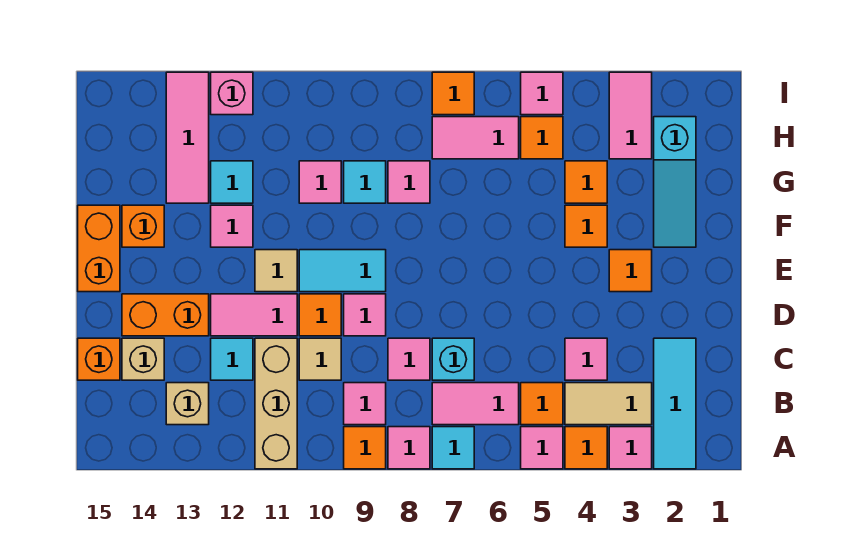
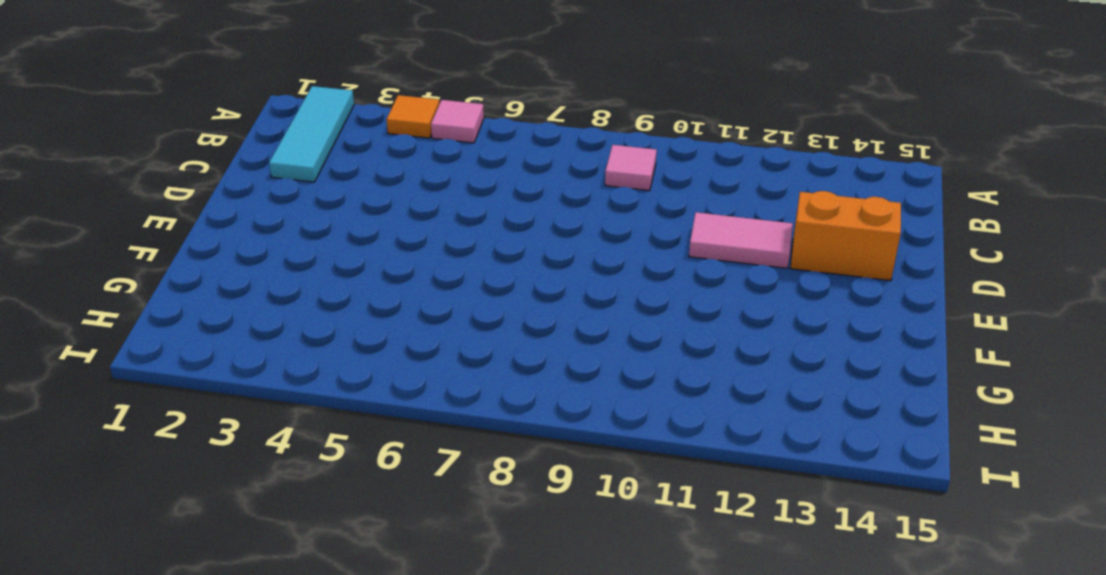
none -> pink tile A3 level 1
none -> cyan tile A7 level 1
none -> pink tile A8 level 1
none -> orange tile A9 level 1

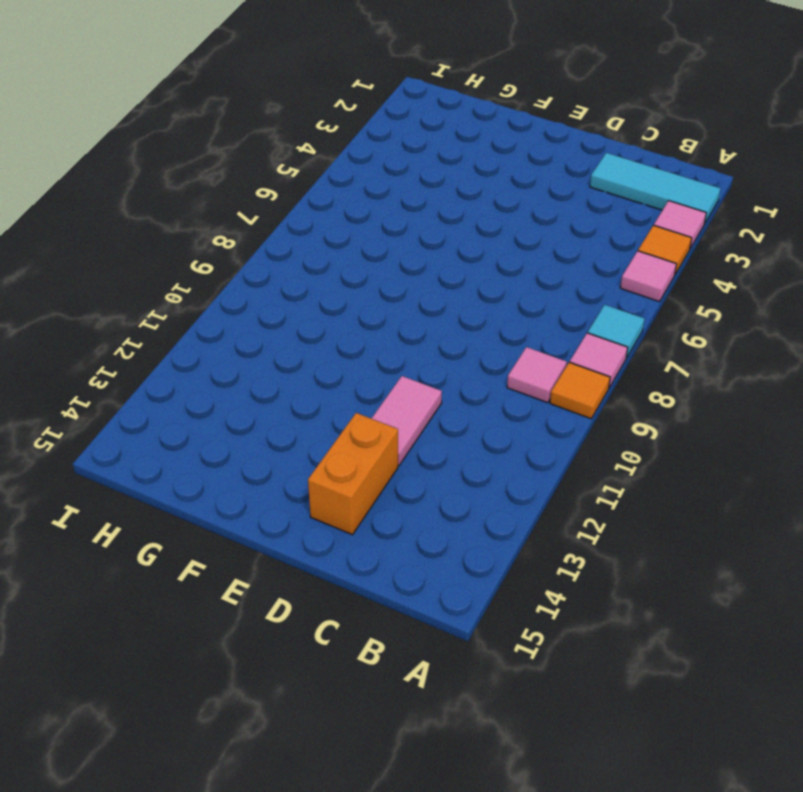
none -> tan brick A11:C11 level 1
none -> tan tile B3:B4 level 1
none -> orange tile B5 level 1
none -> pink tile B6:B7 level 1

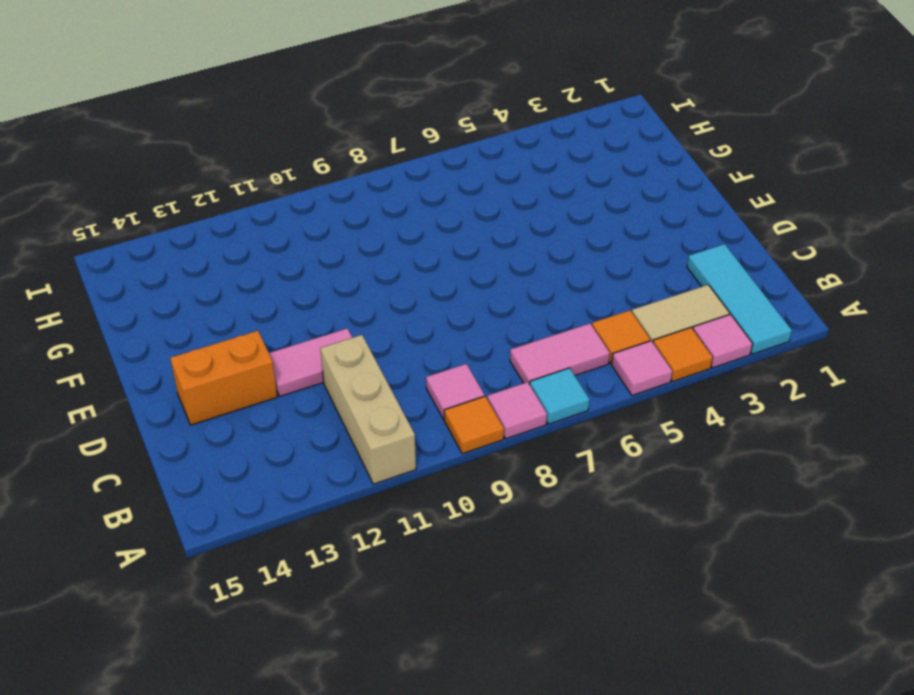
none -> tan brick B13 level 1
none -> pink tile C4 level 1
none -> cyan brick C7 level 1
none -> pink tile C8 level 1

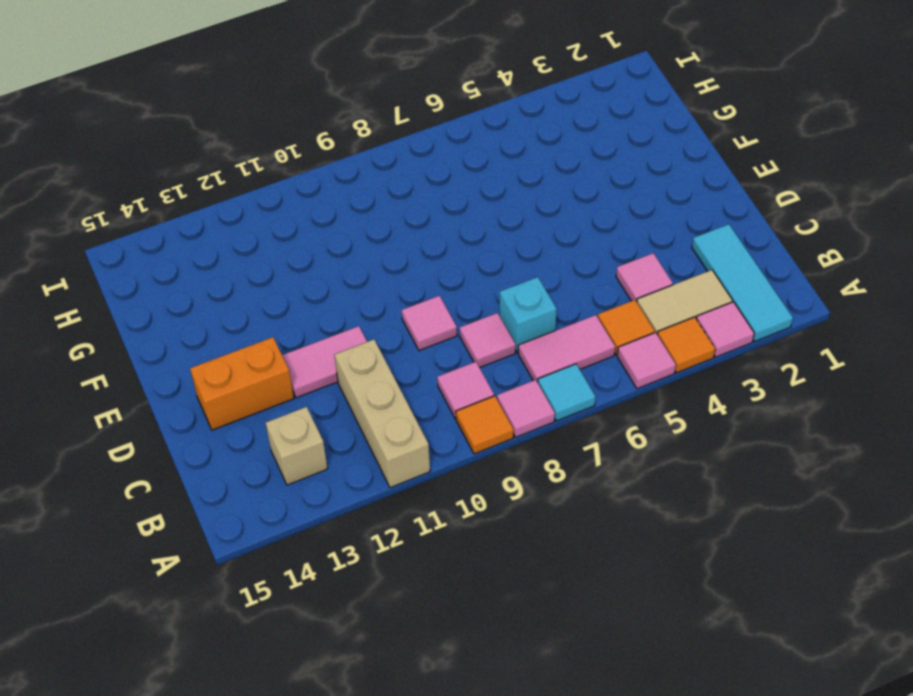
none -> tan tile C10 level 1
none -> cyan tile C12 level 1
none -> tan brick C14 level 1
none -> orange brick C15 level 1

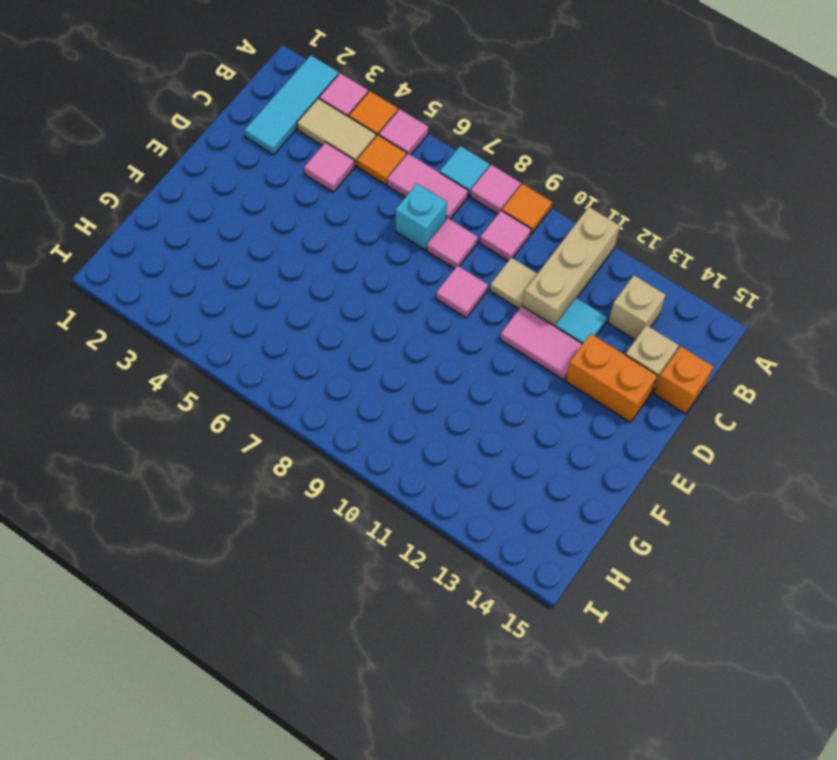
none -> orange tile D10 level 1
none -> orange tile E3 level 1
none -> cyan tile E9:E10 level 1
none -> tan tile E11 level 1

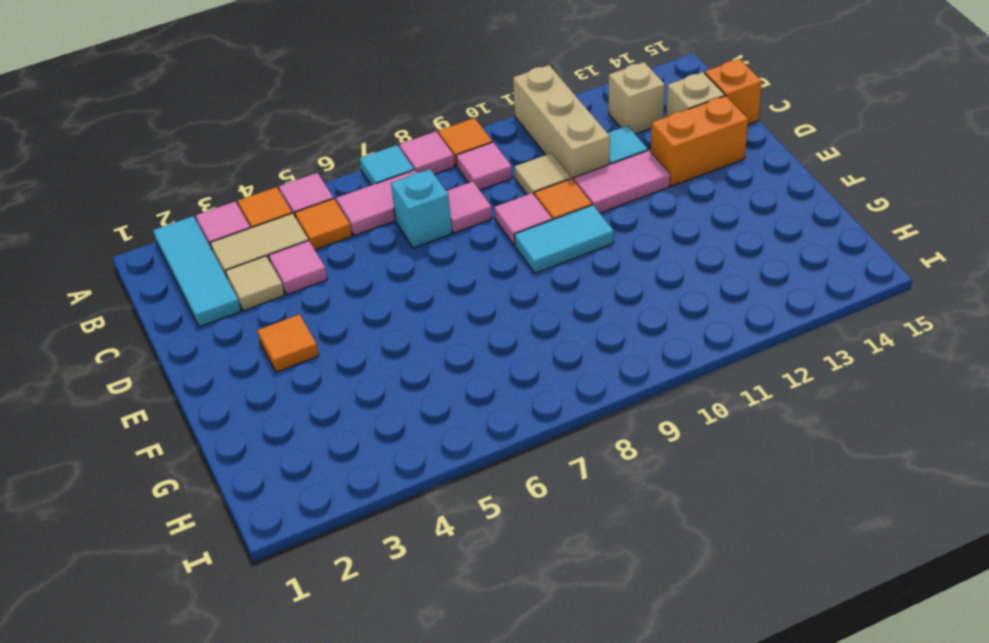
tan tile C3 level 1 -> tan tile E11 level 1
none -> orange brick E15:F15 level 1
none -> cyan slope F2:H2 level 1 top H
none -> orange tile F4 level 1
none -> pink tile F12 level 1

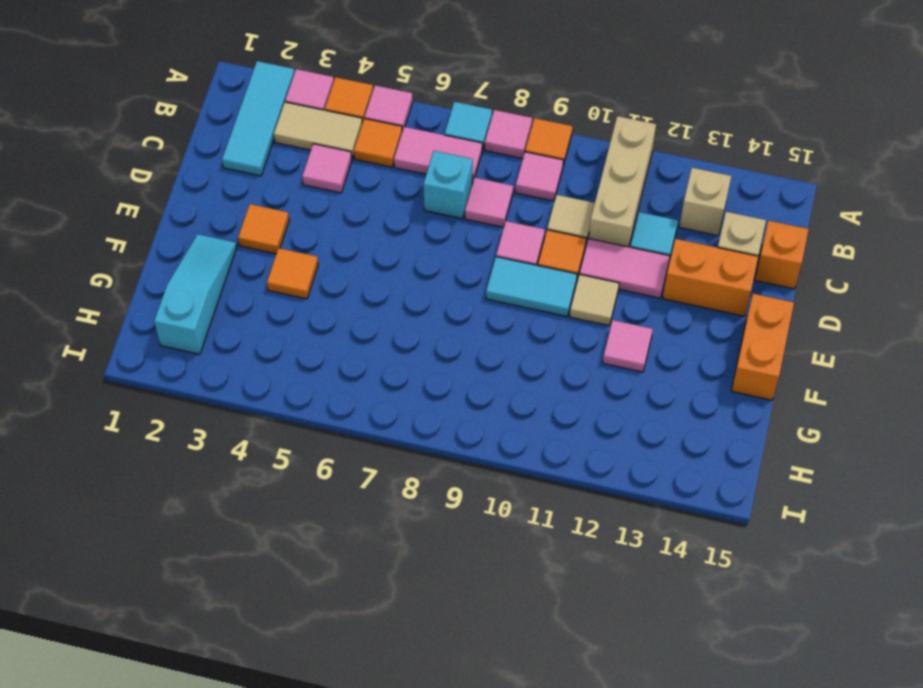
none -> orange brick F14 level 1
none -> orange tile G4 level 1
none -> pink tile G8 level 1
none -> cyan tile G9 level 1

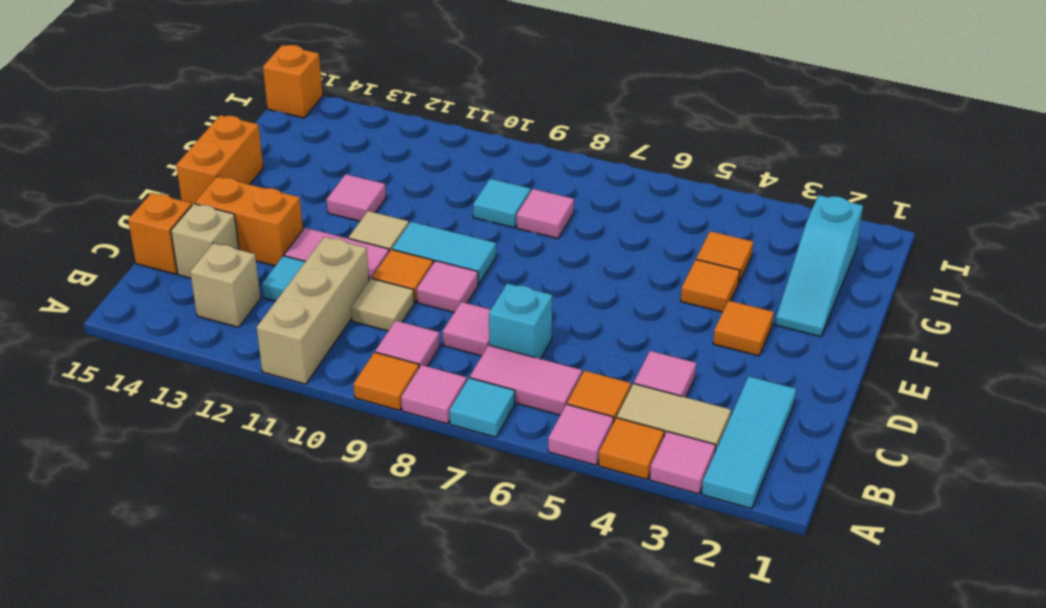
orange brick I15 level 1 -> orange brick F14 level 1
none -> pink tile G10 level 1
none -> cyan tile G12 level 1
none -> pink tile G13:I13 level 1
none -> pink tile H3:I3 level 1

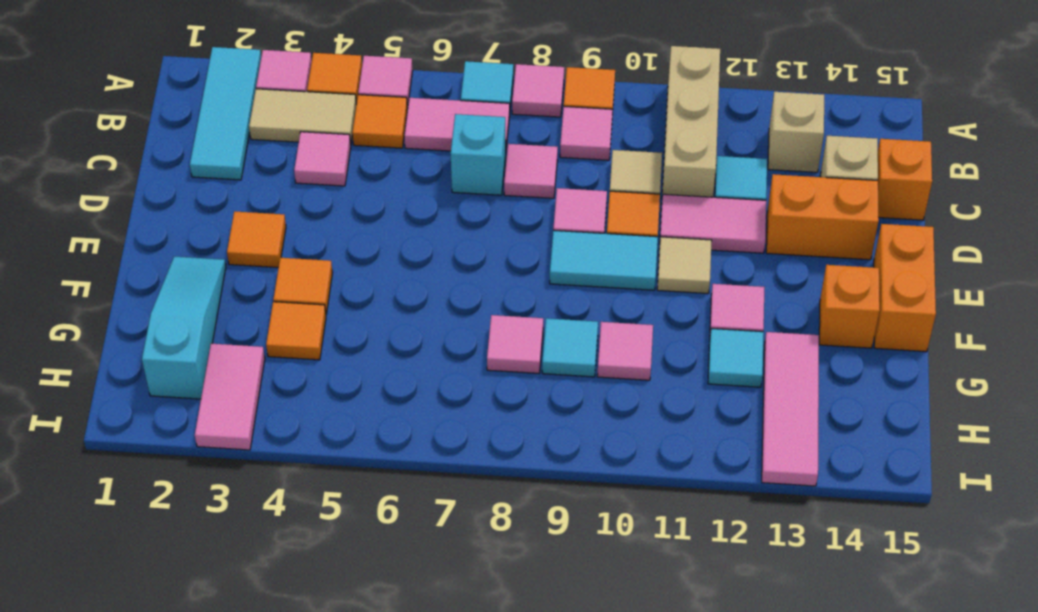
none -> orange tile H5 level 1
none -> pink tile H6:H7 level 1
none -> pink tile I5 level 1
none -> orange tile I7 level 1

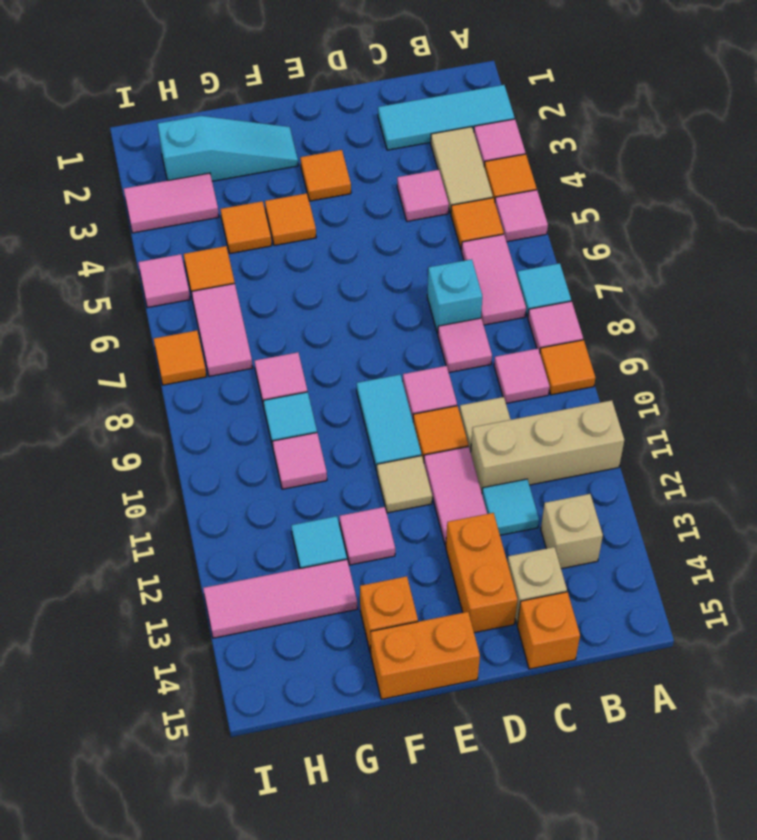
none -> pink brick I12 level 1

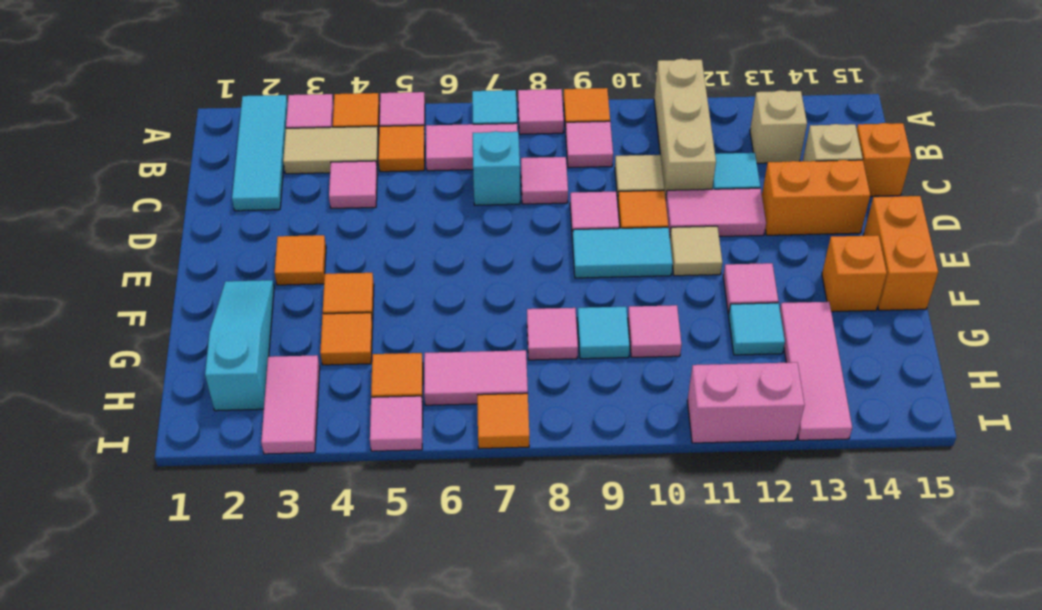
pink brick I11:I12 level 1 -> pink brick I12 level 1

